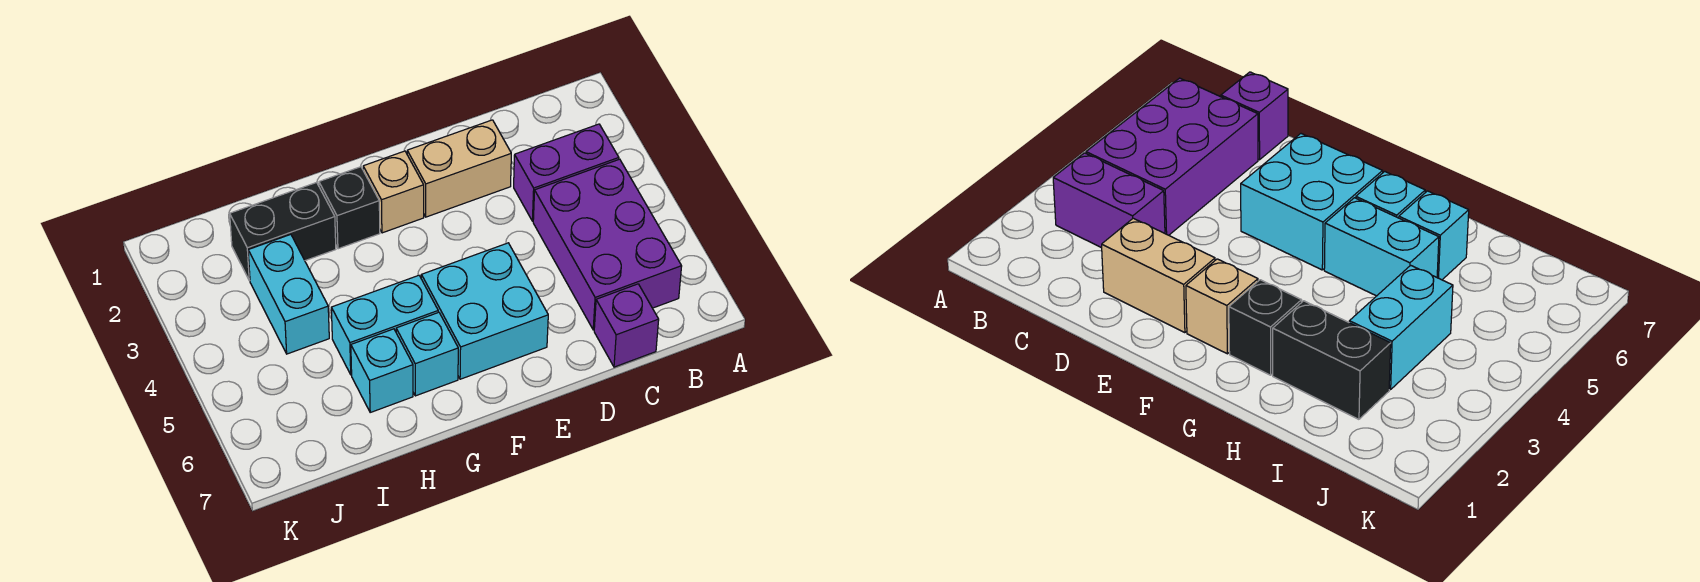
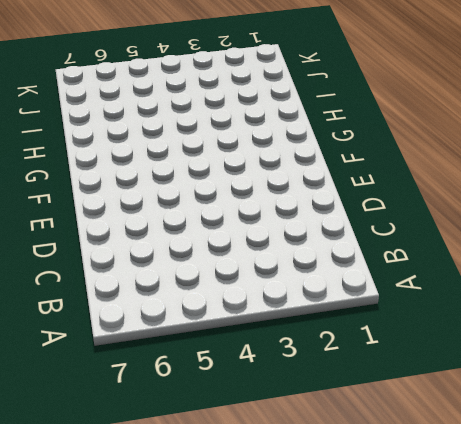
none -> purple brick B3:C3 level 1
none -> purple brick B4:C6 level 1
none -> purple brick C7 level 1

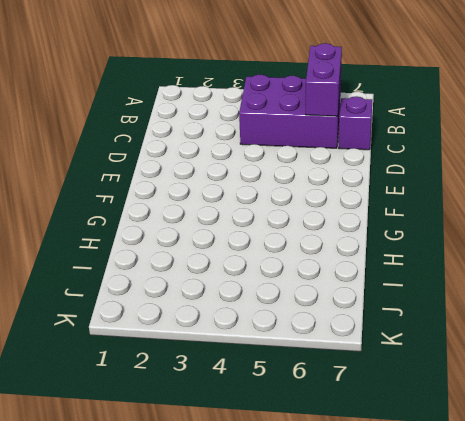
purple brick B6:C6 level 2 -> purple brick B3:C3 level 1
none -> tan brick D2:E2 level 1
none -> cyan brick E5:F6 level 1
none -> tan brick F2 level 1

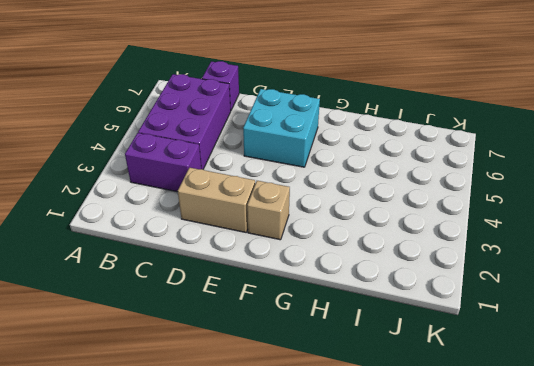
none -> black brick G2 level 1
none -> cyan brick G5:H5 level 1
none -> cyan brick G6 level 1

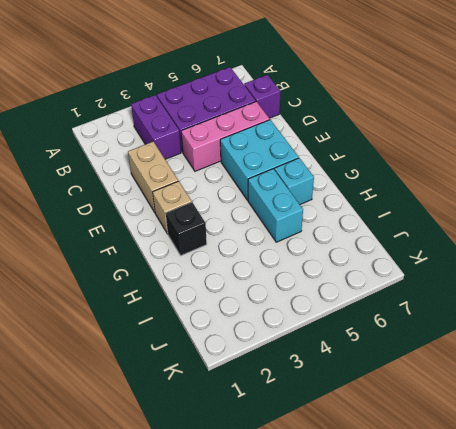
pink brick D4:D6 level 1 -> none
none -> black brick H2:I2 level 1
none -> cyan brick H6 level 1
none -> cyan brick I3:I4 level 1

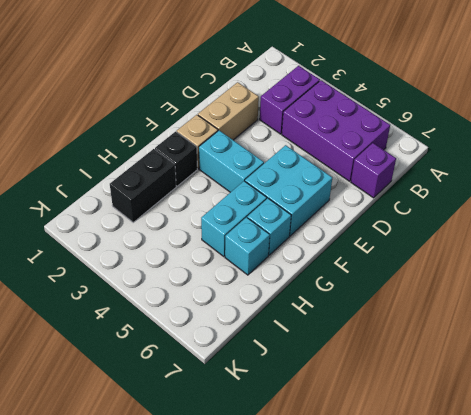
cyan brick F3:F4 level 1 -> cyan brick I3:I4 level 1

